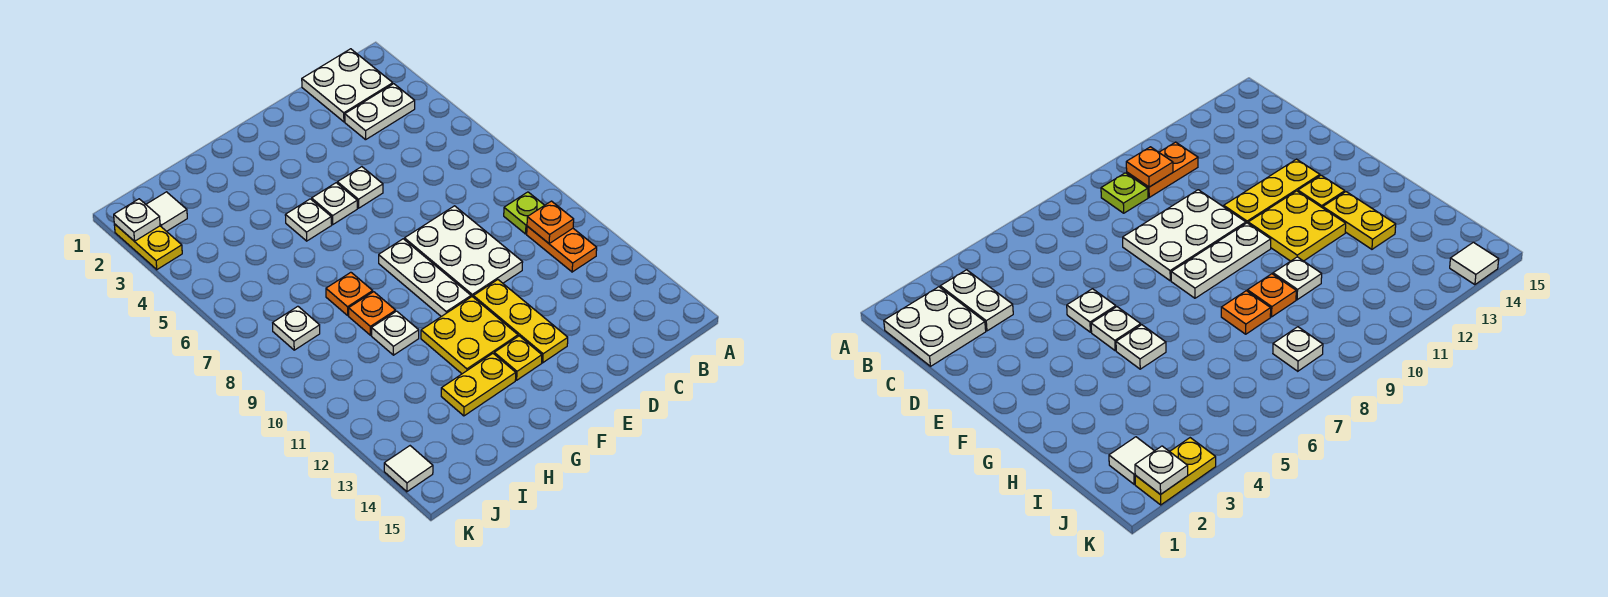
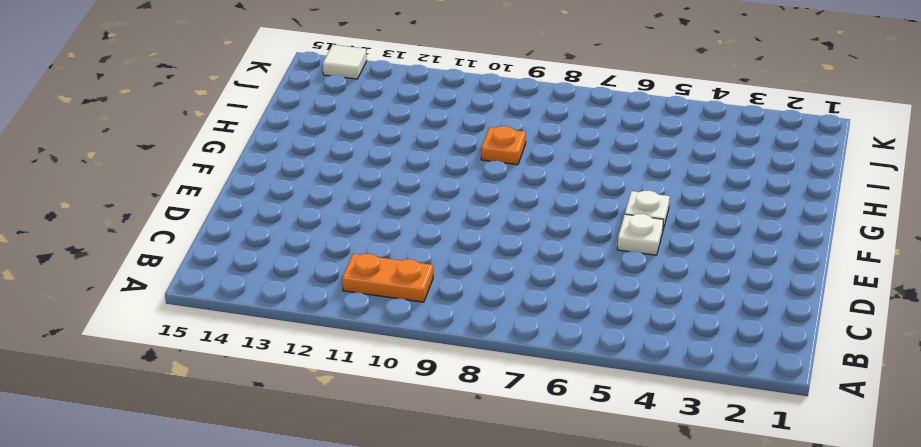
none -> white plate B1:C2 level 1
none -> white plate B3:C3 level 1
none -> lime plate B9 level 1

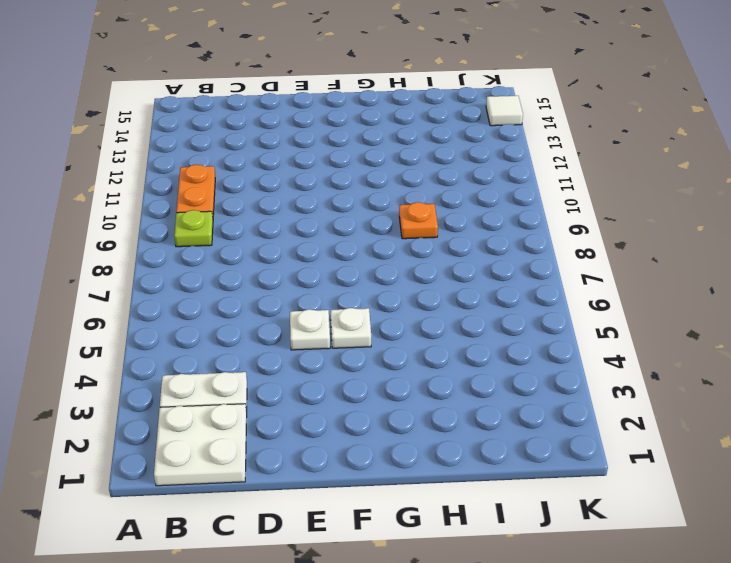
none -> white plate D8:E10 level 1
none -> yellow plate E11:E13 level 1
none -> white plate F8:F10 level 1

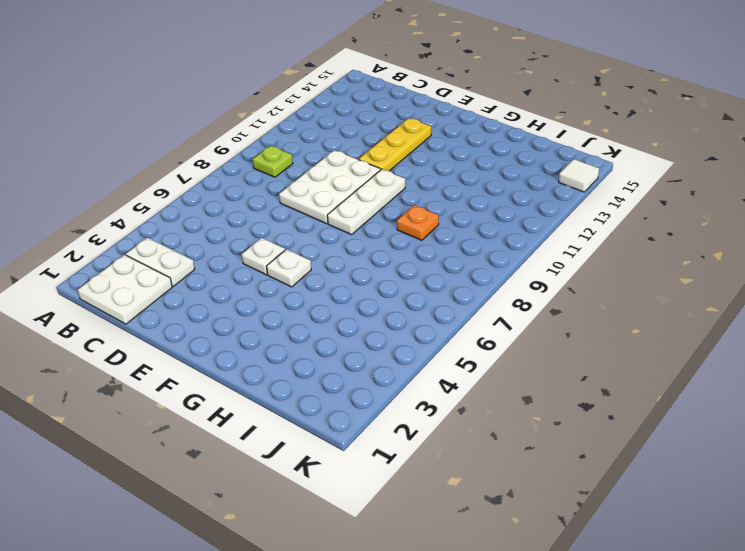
none -> orange plate B10:B11 level 1
none -> yellow plate F11:G12 level 1
none -> yellow plate F13 level 1

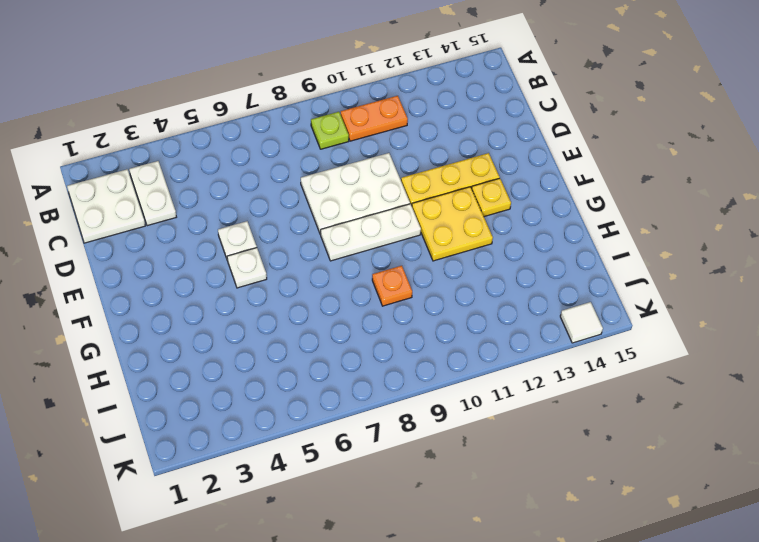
none -> white plate G5 level 1
none -> yellow plate G13:H13 level 1
none -> orange plate H8 level 1

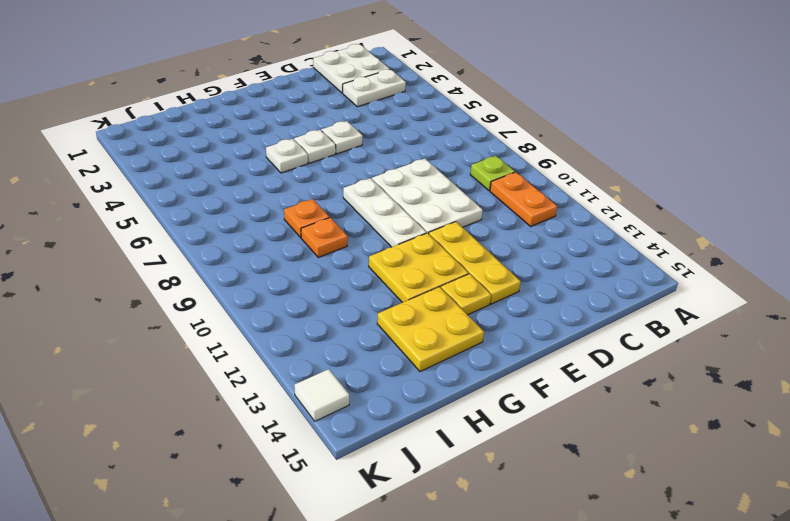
yellow plate G13:H14 level 1 -> yellow plate G13:H13 level 1
none -> white plate H10 level 1
none -> white tile J2 level 1
none -> white plate J8 level 1

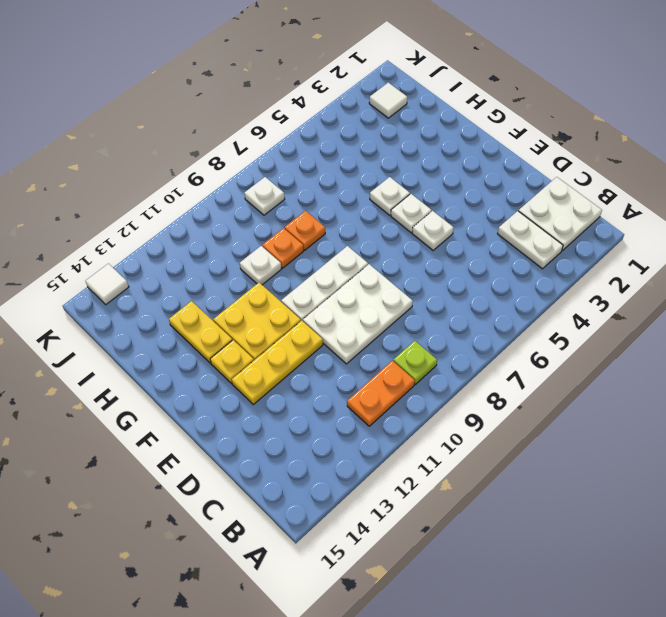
none -> yellow plate K2:K3 level 1
none -> orange plate B10 level 2
none -> white plate K2 level 2

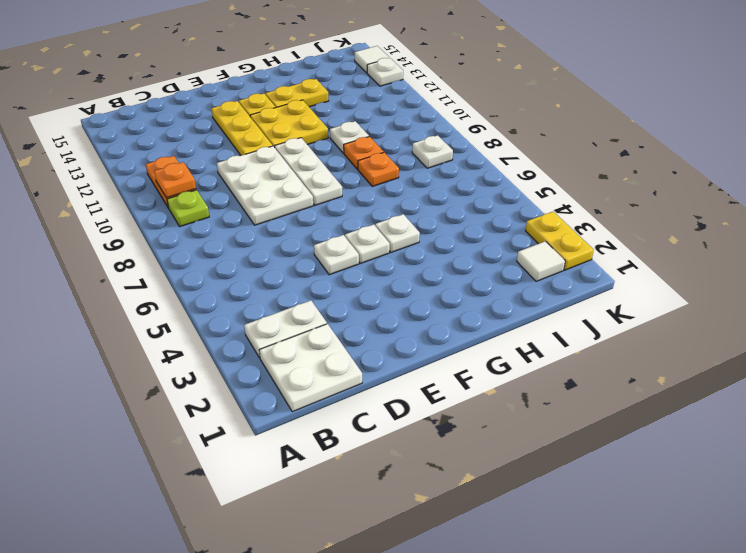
white plate K13 level 1 -> white plate K2 level 2

